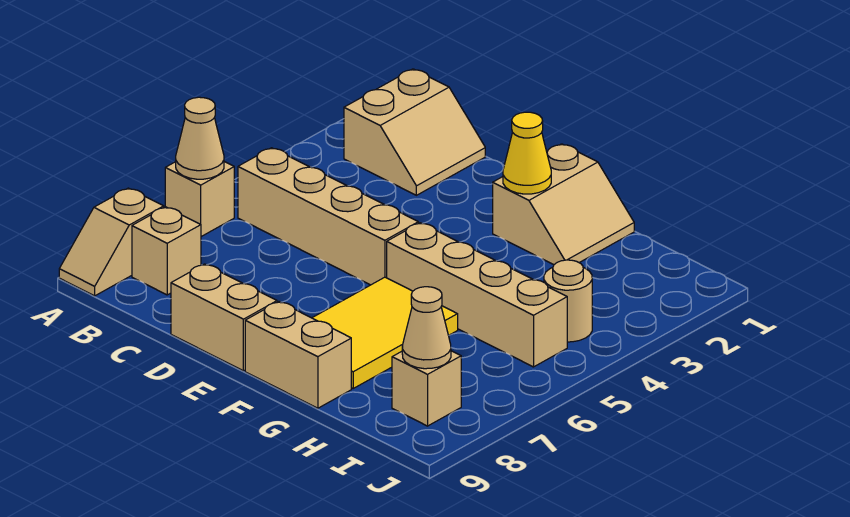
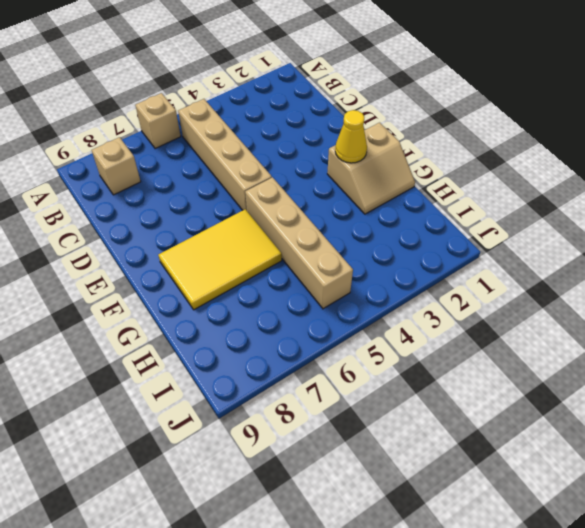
none -> tan slope A8:A9 level 1 top 8
none -> tan slope B1:C2 level 1 top B
none -> tan brick D9:E9 level 1

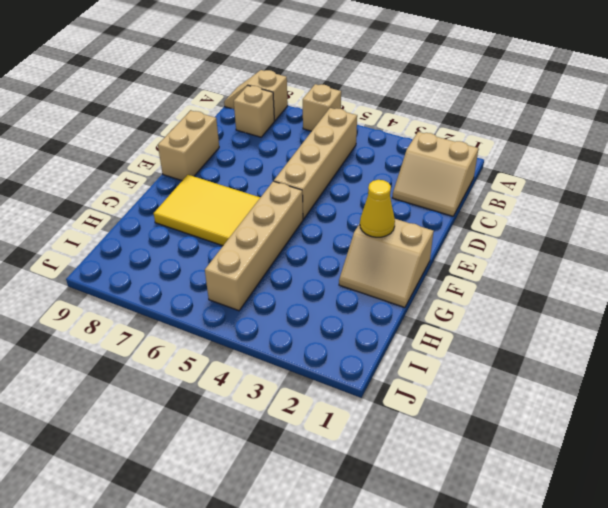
none -> tan brick F9:G9 level 1
none -> tan round brick I4 level 1
none -> tan brick I8 level 1

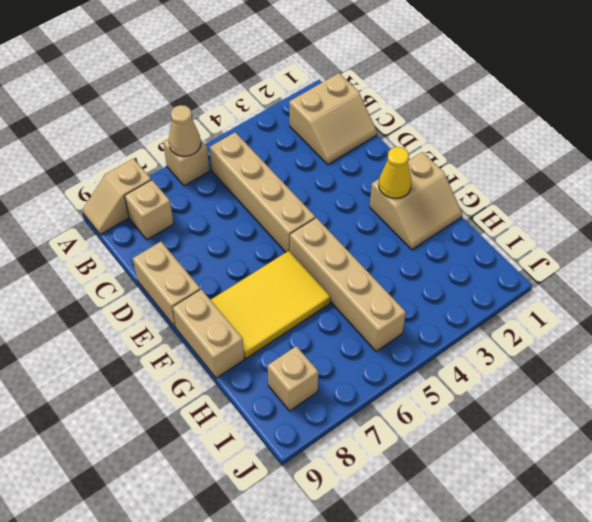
none -> tan round brick I4 level 1
none -> tan cone I8 level 2

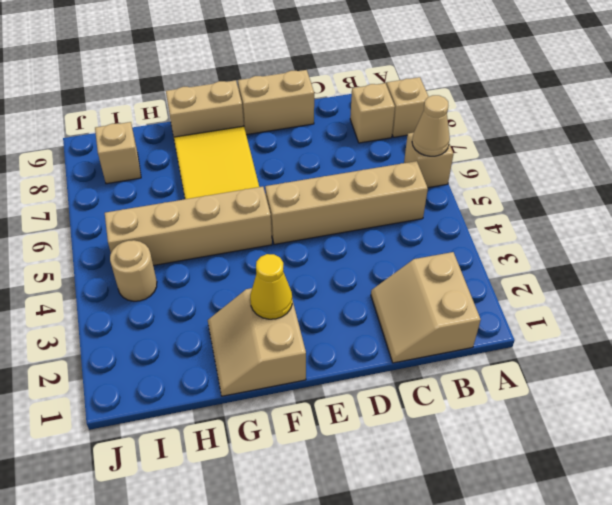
none -> tan cone I8 level 2

